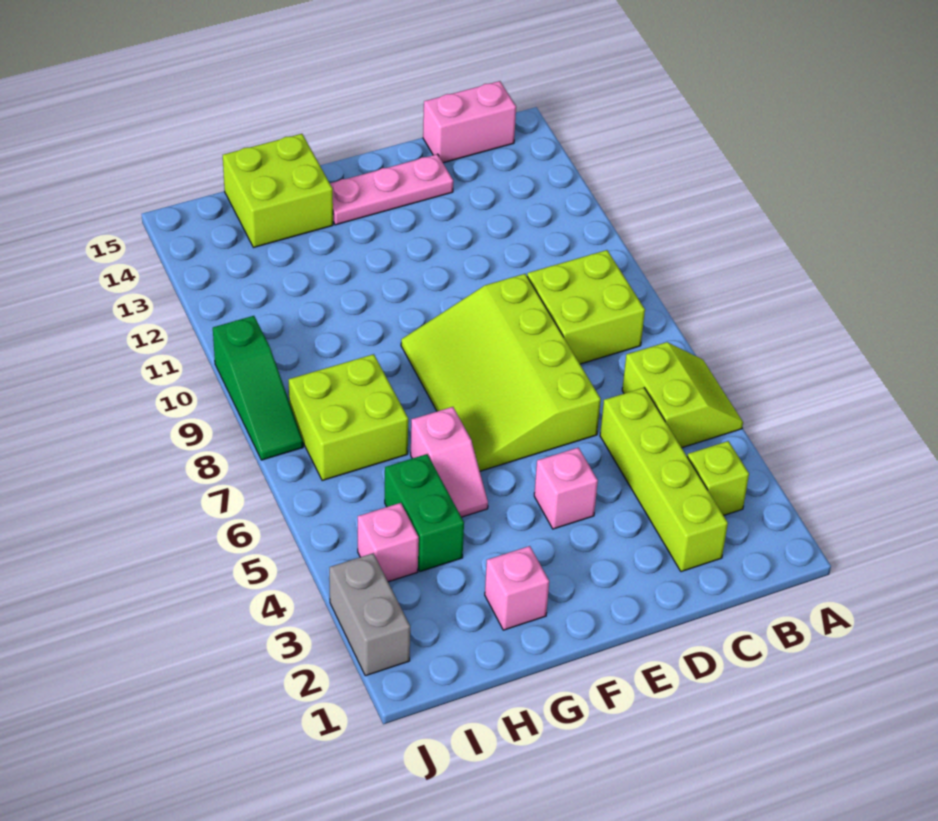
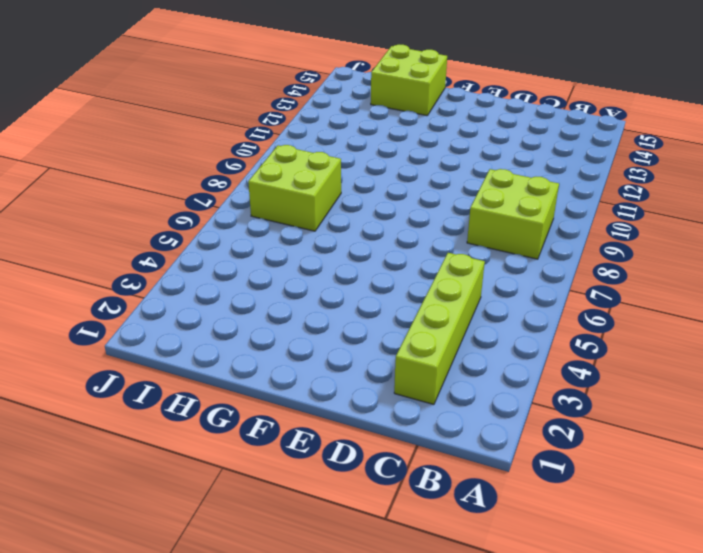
none -> lime slope A5:B6 level 1 top B
none -> lime brick B3 level 1
none -> pink brick B15:C15 level 1

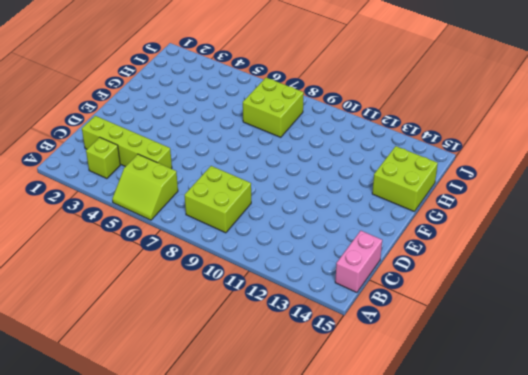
none -> lime slope D6:F9 level 1 top D
none -> pink plate D14:F14 level 1
none -> pink brick E4 level 1

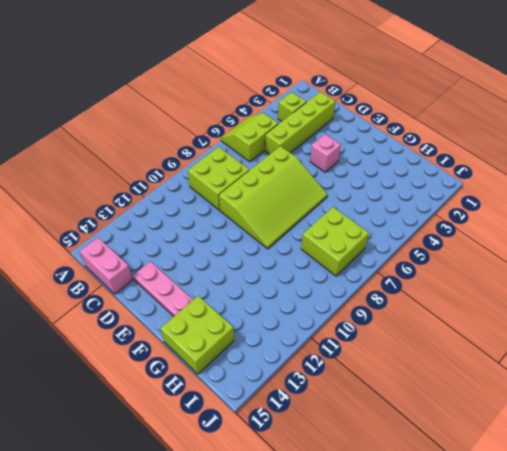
none -> pink brick G2 level 1
none -> pink slope G5:G6 level 1 top 6
none -> green brick H4:H5 level 1

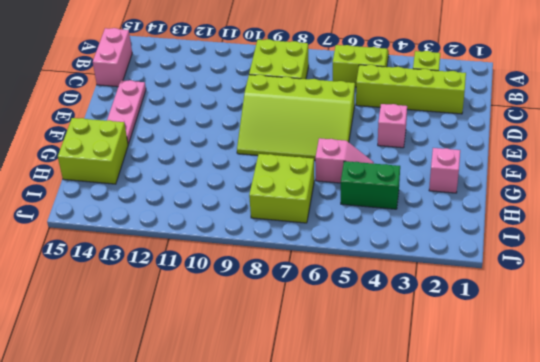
none -> pink brick I4 level 1
none -> grey brick J2:J3 level 1
none -> green slope J8:J10 level 1 top 10

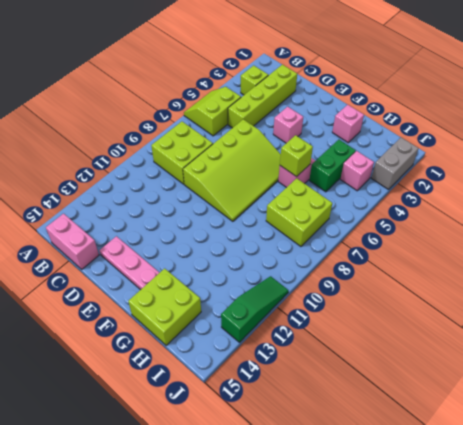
lime brick G6 level 2 -> none
green slope J11:J13 level 1 top 13 -> green slope J8:J10 level 1 top 10

